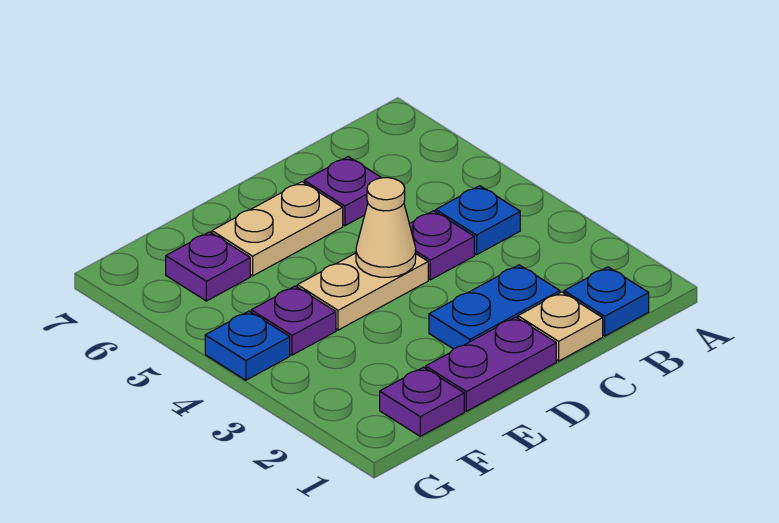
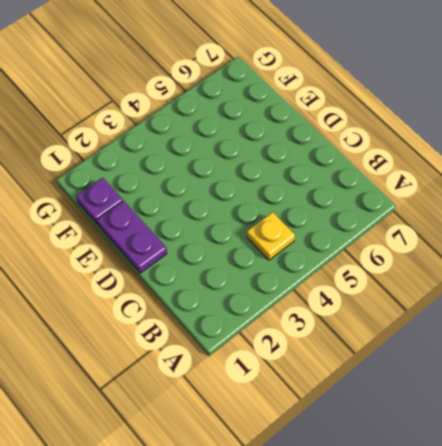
yellow plate B4 level 1 -> blue plate B4 level 1
none -> blue plate B1 level 1
none -> tan plate C1 level 1
none -> blue plate C2:D2 level 1

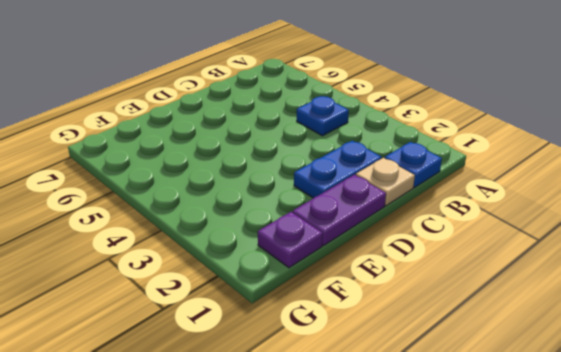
none -> purple plate C4 level 1
none -> purple plate C6 level 1
none -> tan plate D4:E4 level 1

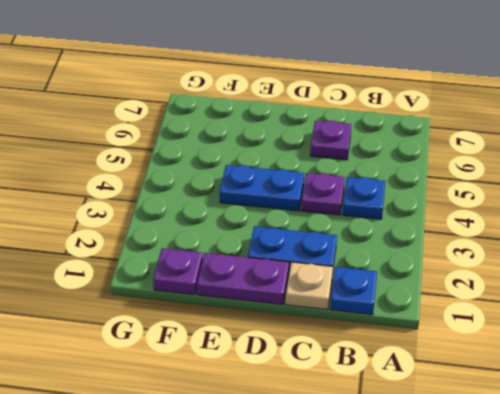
blue plate D4:E4 level 1 -> tan plate D4:E4 level 1
none -> tan plate D6:E6 level 1
none -> purple plate F4 level 1
none -> purple plate F6 level 1

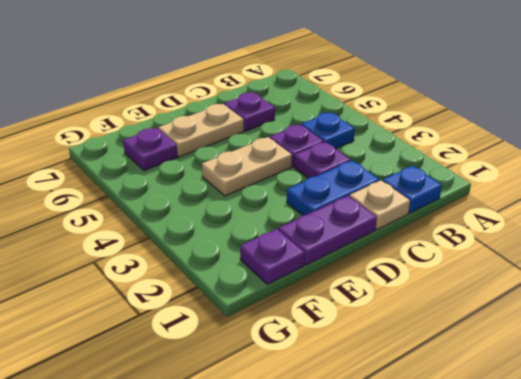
purple plate C3 level 1 -> purple plate F4 level 1
none -> blue plate G4 level 1
none -> tan cone D4 level 2

